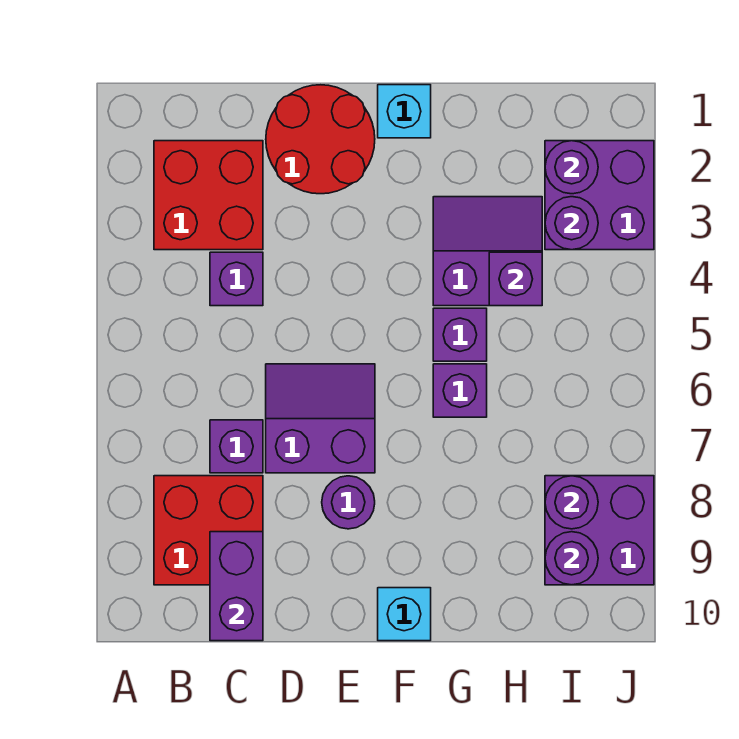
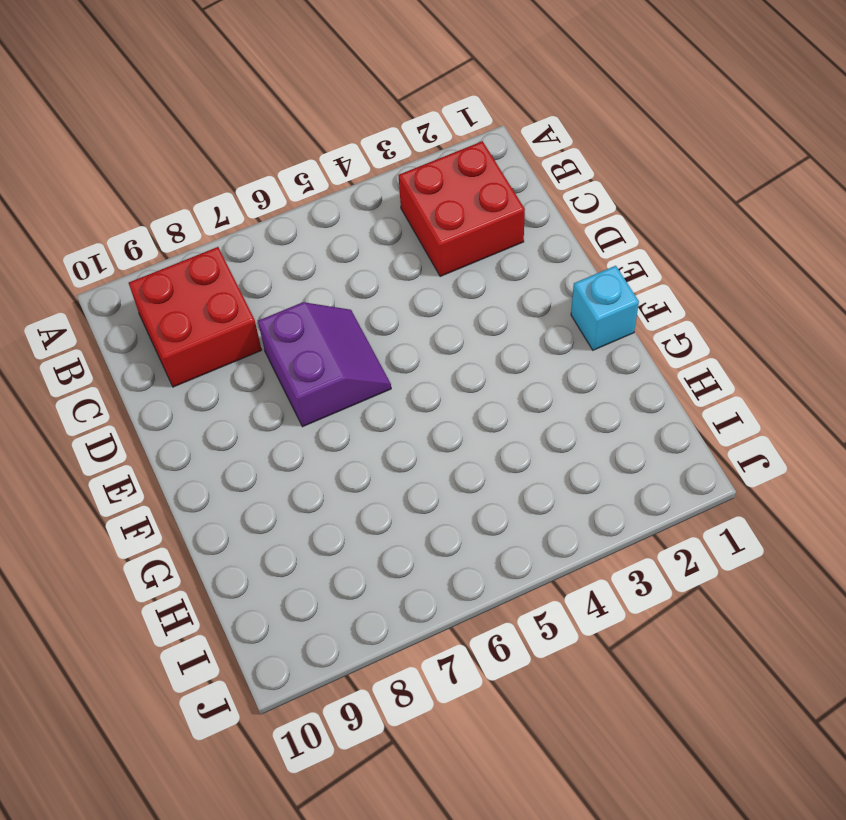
none -> purple brick C4 level 1
none -> purple brick C7 level 1
none -> red round brick D1:E2 level 1

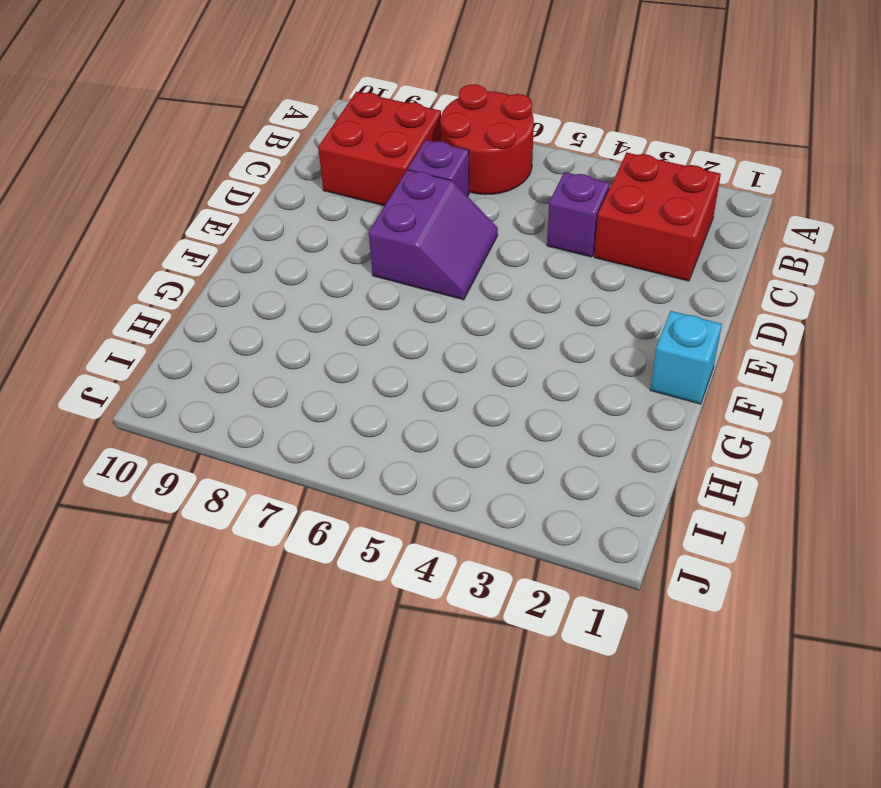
red round brick A6:B7 level 1 -> red round brick D1:E2 level 1
none -> purple round brick E8 level 1
none -> cyan brick F10 level 1
none -> purple slope G3:H4 level 1 top 4

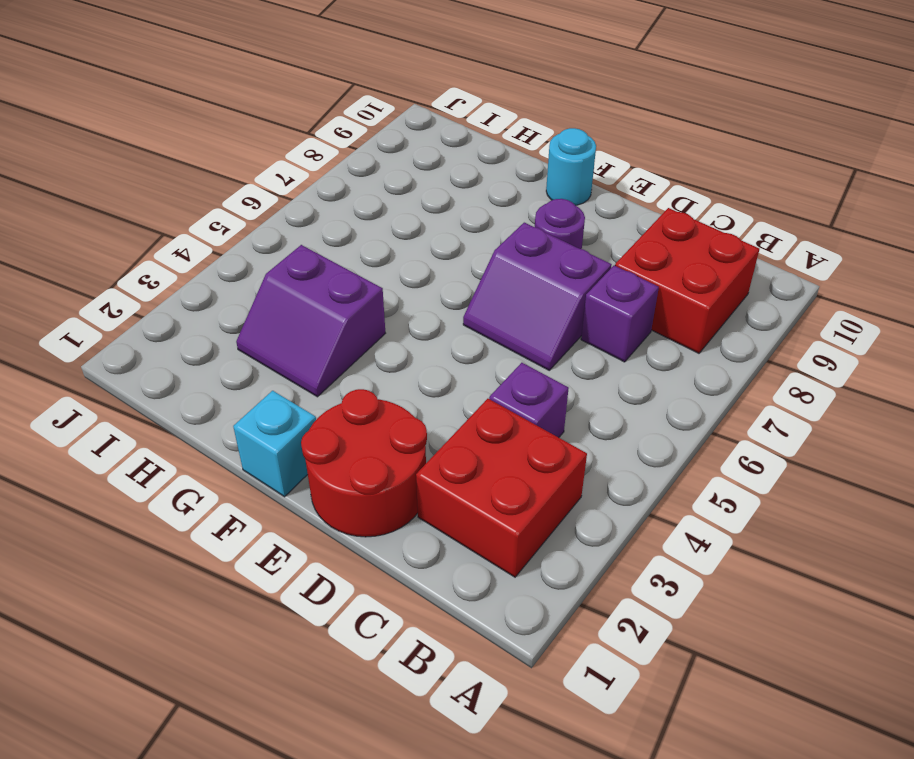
cyan round brick F10 level 1 -> cyan brick F10 level 1
none -> purple brick G5 level 1
none -> purple brick G6 level 1
none -> purple brick I2:J3 level 1

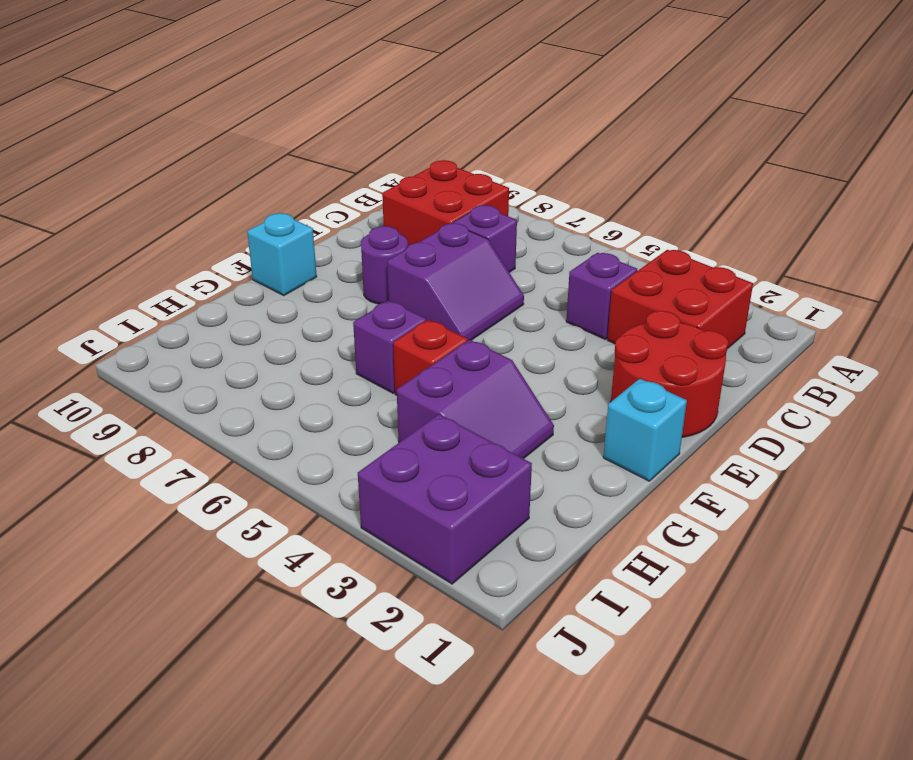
red brick G5 level 1 -> purple brick G5 level 1
none -> purple brick I8:J9 level 1
none -> purple brick C9:C10 level 2
none -> purple brick H4 level 2

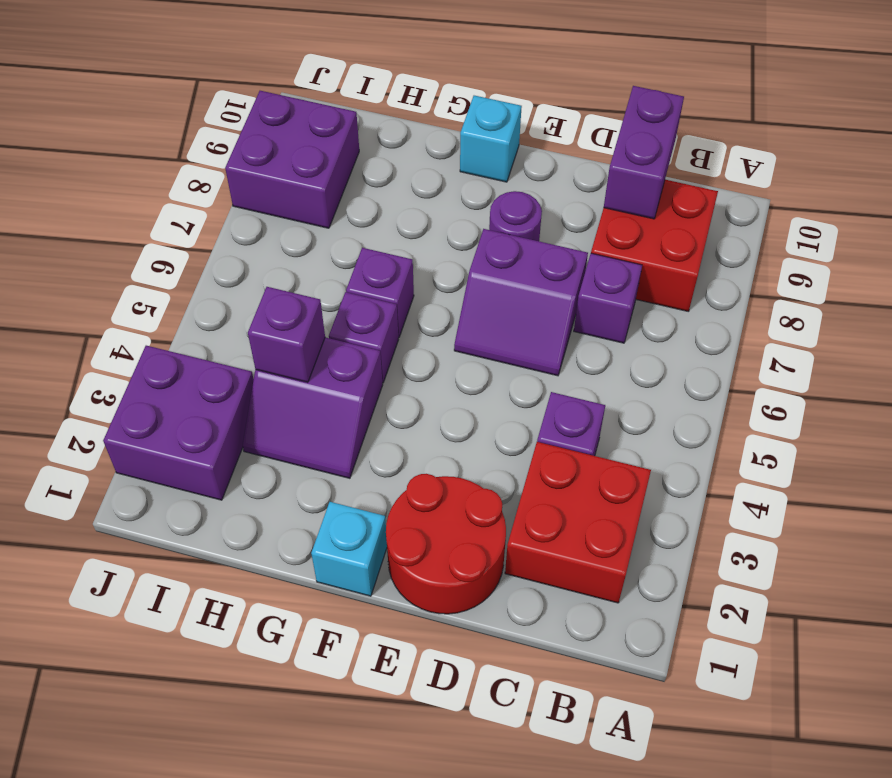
none -> purple round brick I2 level 2
none -> purple round brick I3 level 2
none -> purple round brick I8 level 2

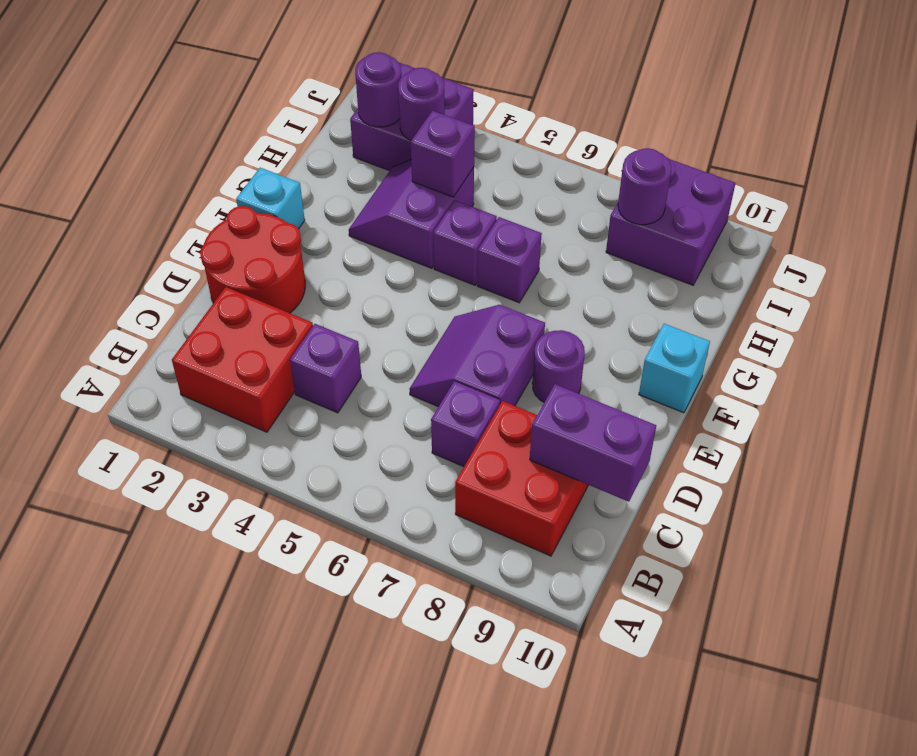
none -> purple round brick I9 level 2

